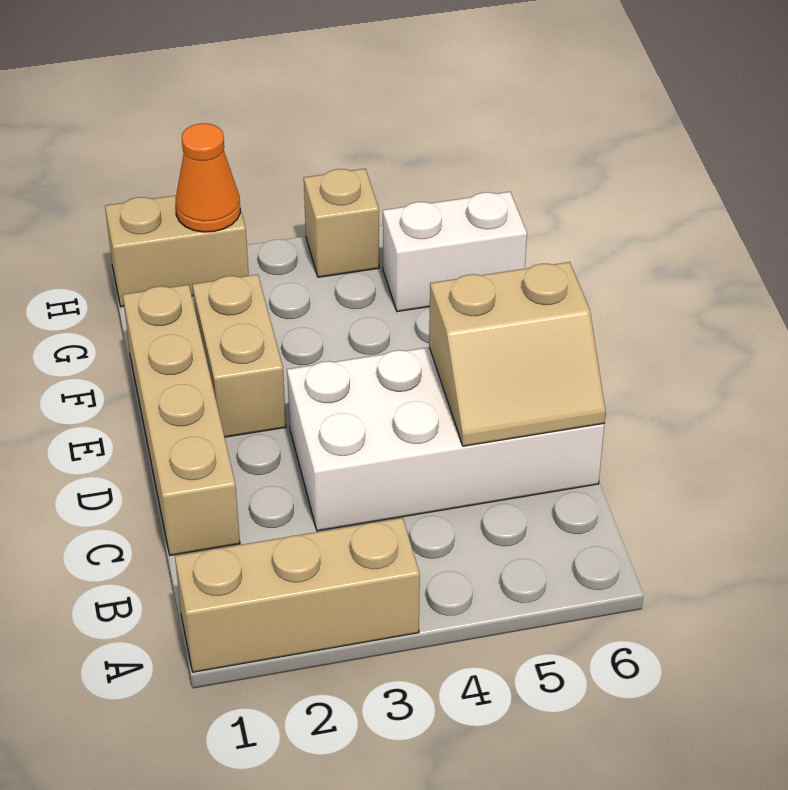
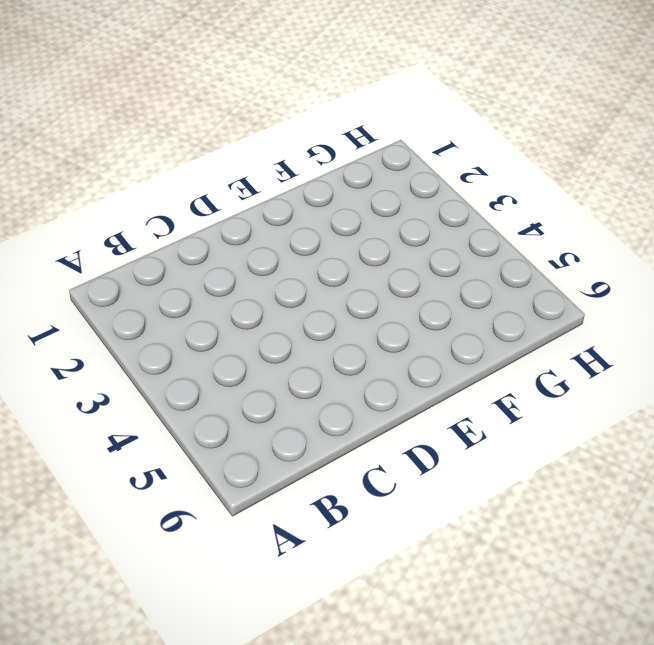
none -> tan brick A1:A3 level 1
none -> tan brick C1:F1 level 1

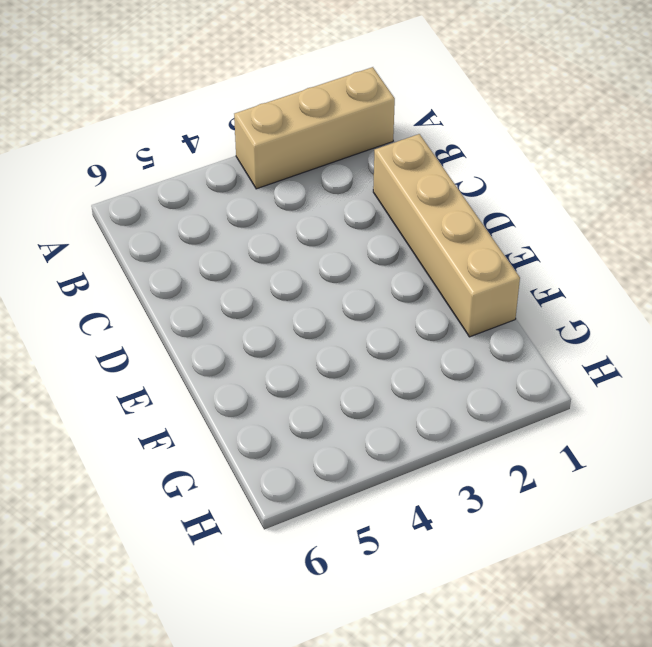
none -> white brick C3:D6 level 1
none -> tan brick E2:F2 level 1

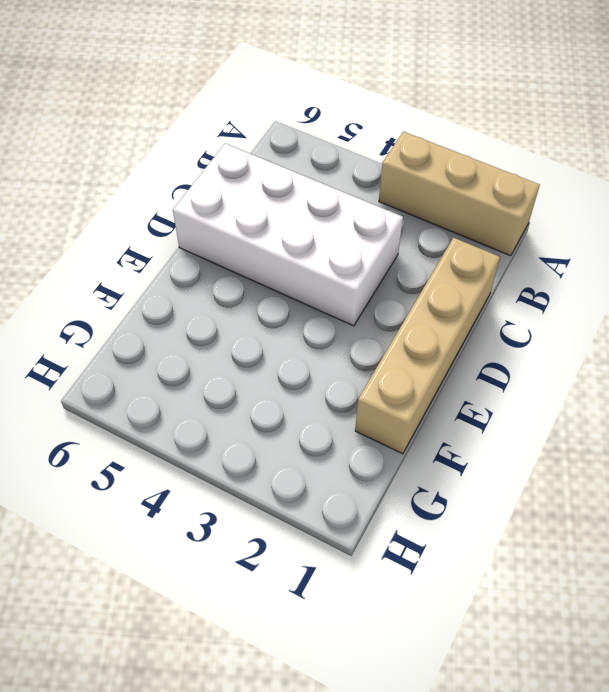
none -> tan brick E2:F2 level 1
none -> white brick G5:G6 level 1

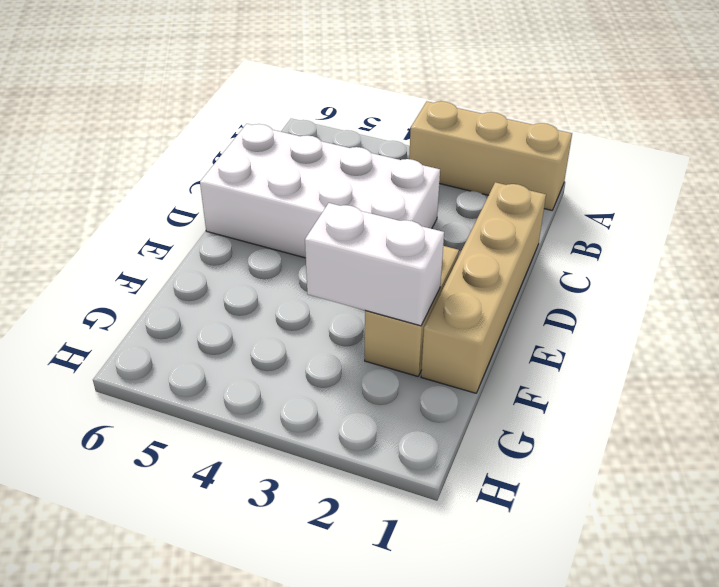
white brick F2:F3 level 2 -> white brick G5:G6 level 1
none -> tan brick H1:H2 level 1
none -> tan brick H4 level 1

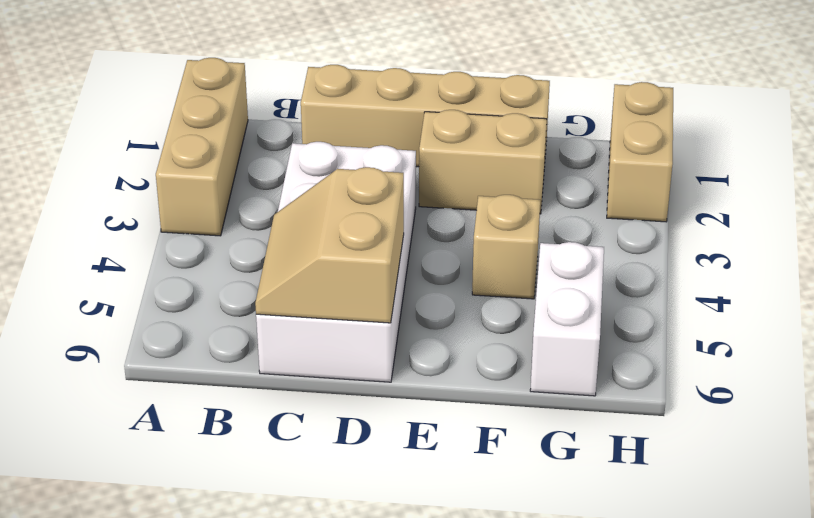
tan brick F4 level 1 -> tan brick H4 level 1
none -> orange cone H2 level 2

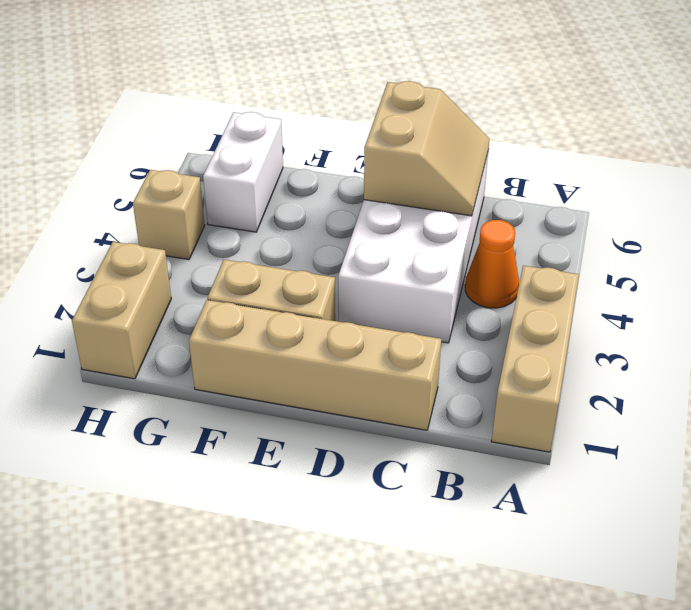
orange cone B4 level 1 -> orange cone H2 level 2

